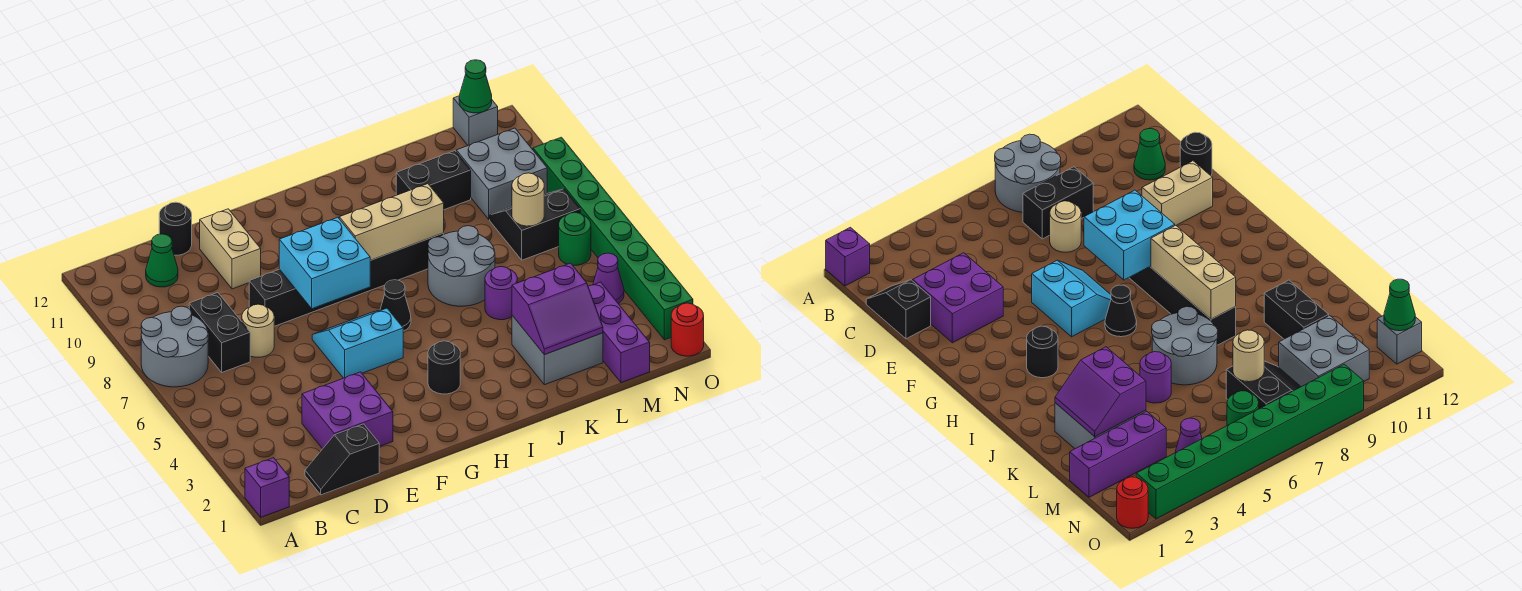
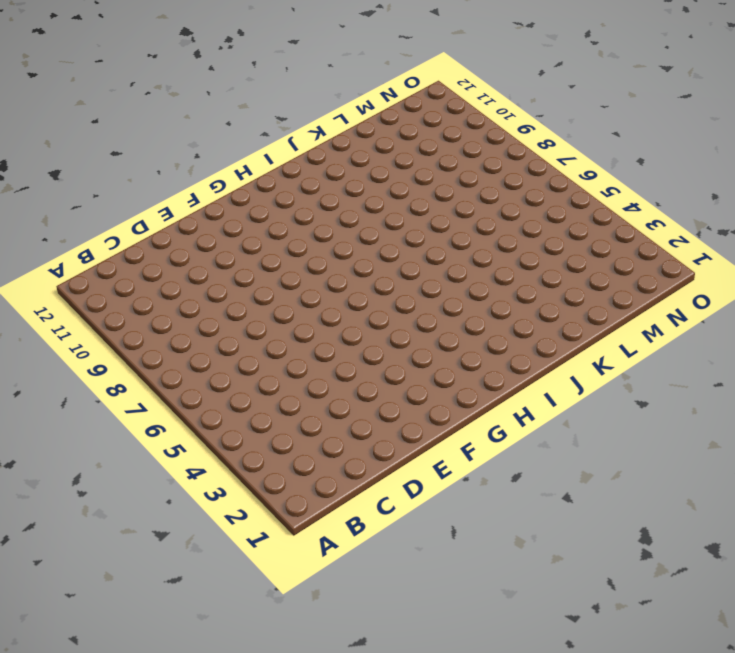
none -> purple brick A1 level 1
none -> grey round brick A7:B8 level 1
none -> black slope C1:D1 level 1 top D
none -> black brick C7:C8 level 1

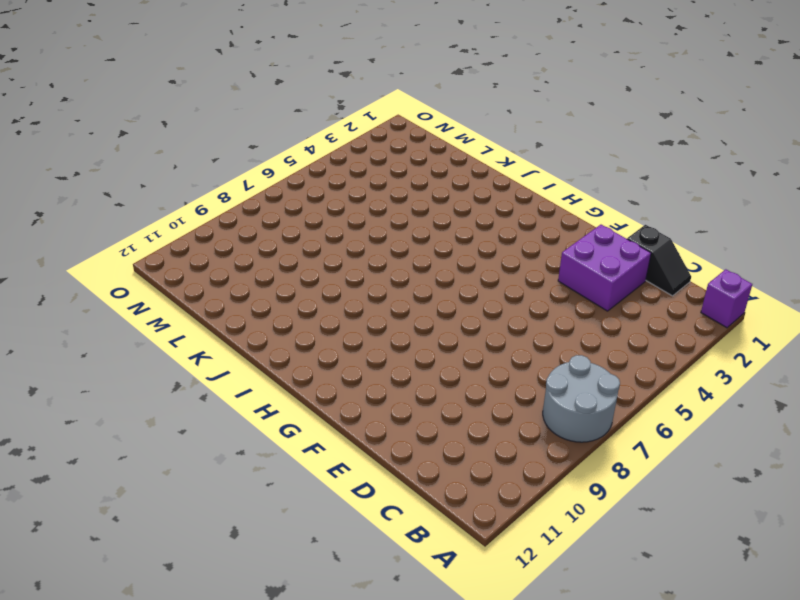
none -> black brick C7:C8 level 1
none -> green cone C11 level 1
none -> tan round brick D7 level 1
none -> black round brick D12 level 1

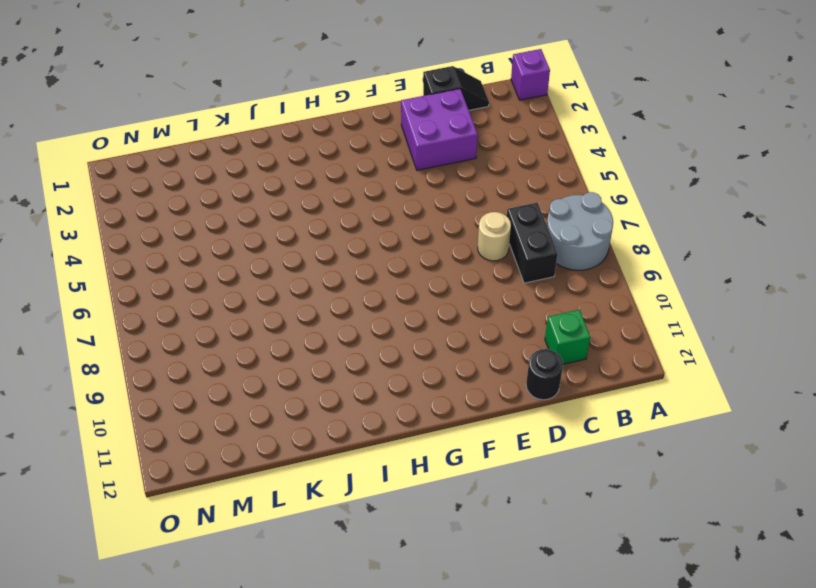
green brick C11 level 1 -> green cone C11 level 1
none -> black brick E8:J8 level 1
none -> tan brick E10:E11 level 1
none -> cyan slope F5:G6 level 1 top 5
none -> black round brick H3 level 1

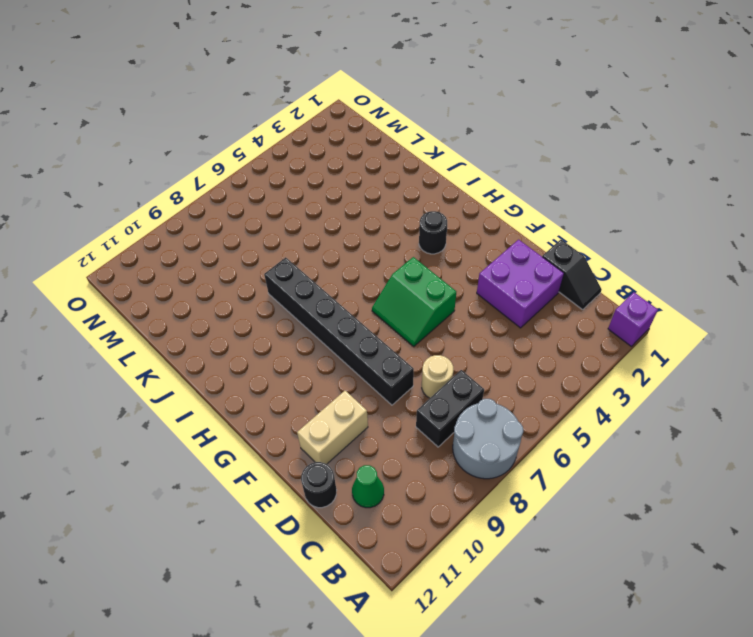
green slope F5:G6 level 1 top 5 -> cyan slope F5:G6 level 1 top 5
none -> black cone H6 level 1
none -> grey round brick J6:K7 level 1
none -> grey brick K2:L3 level 1
none -> purple round brick K5 level 1

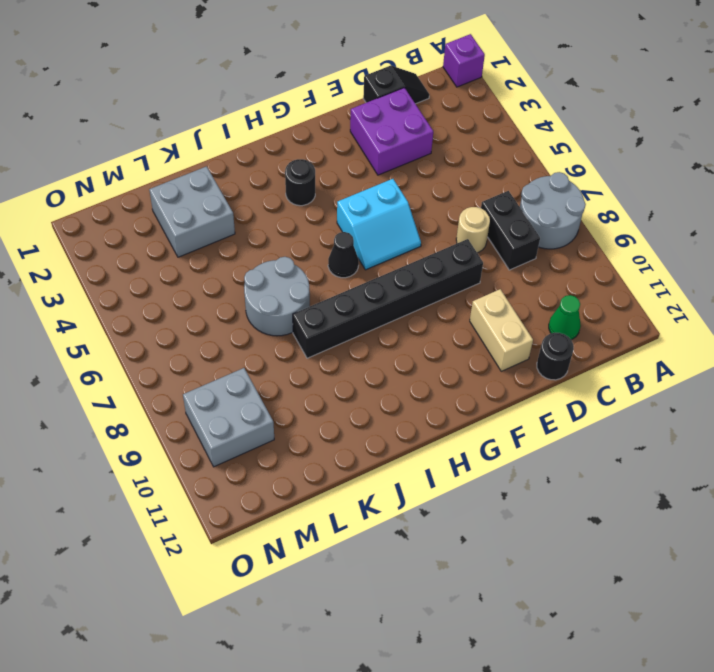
none -> purple round brick K5 level 1
none -> black brick K10:L10 level 1
none -> purple brick M1:M3 level 1
none -> black slope M7:N8 level 1 top 7

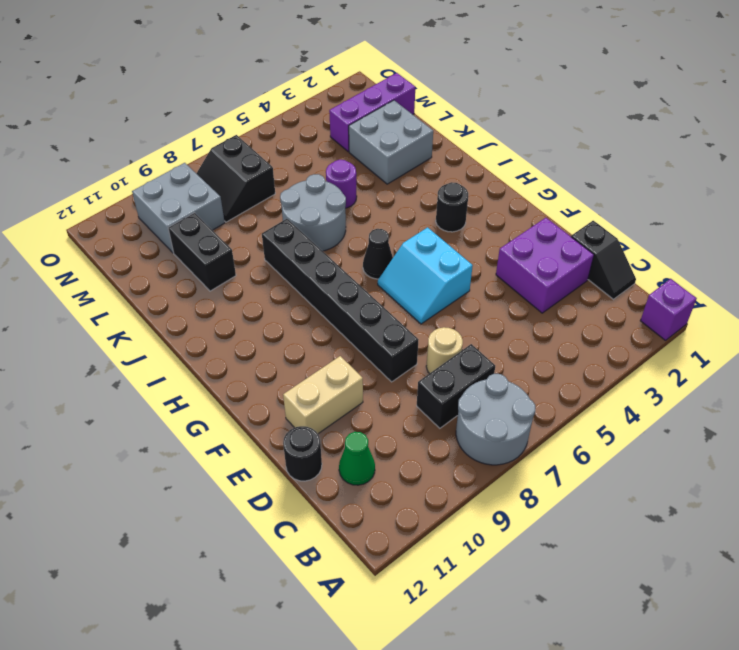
none -> purple cone N4 level 1
none -> green round brick N6 level 1
none -> grey brick N12 level 1
none -> red round brick O1 level 1

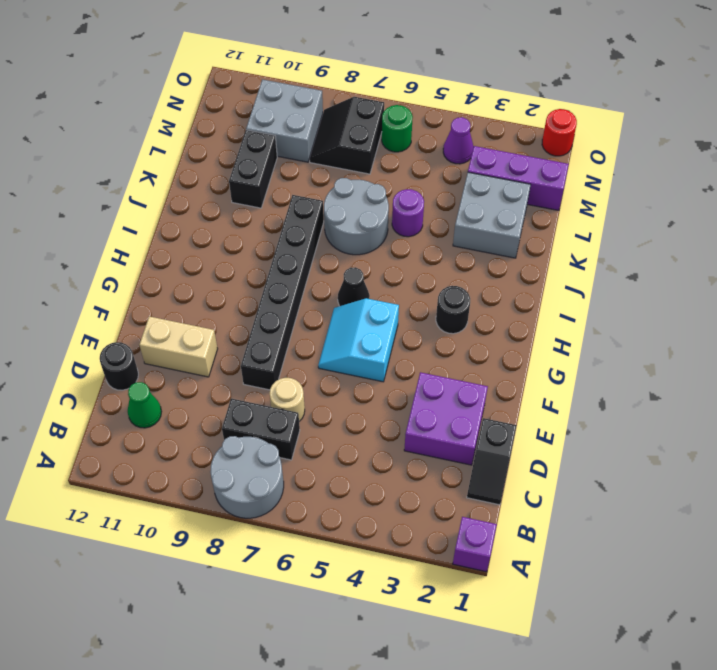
none -> grey brick N12 level 1
none -> green brick O2:O9 level 1
none -> cyan brick F7:G8 level 2
none -> tan brick H8:J8 level 2

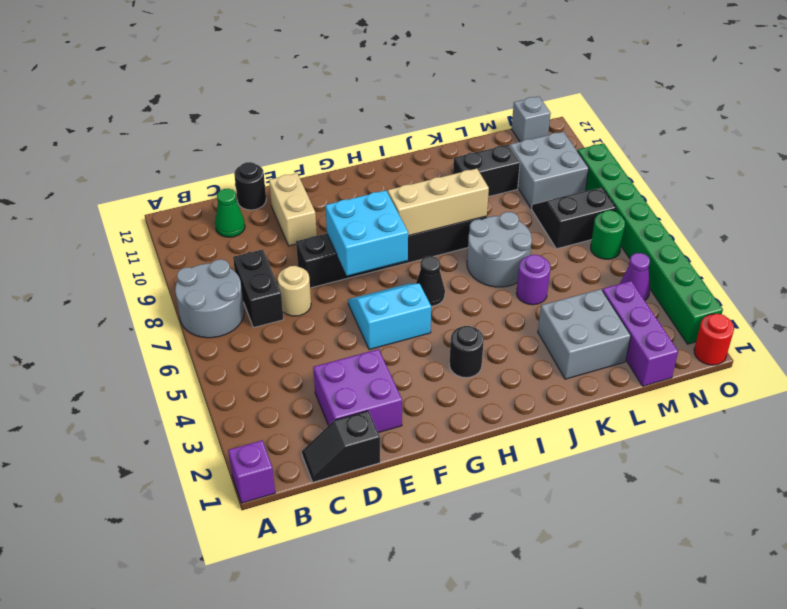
none -> purple slope K2:L3 level 2 top 3
none -> tan round brick M7 level 2
none -> green cone N12 level 2

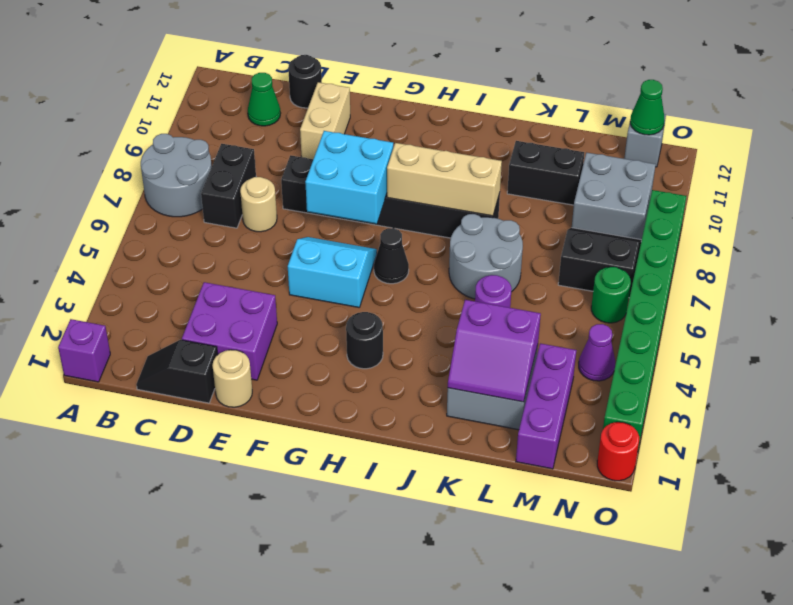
tan round brick E1 level 1 -> tan round brick M7 level 2

